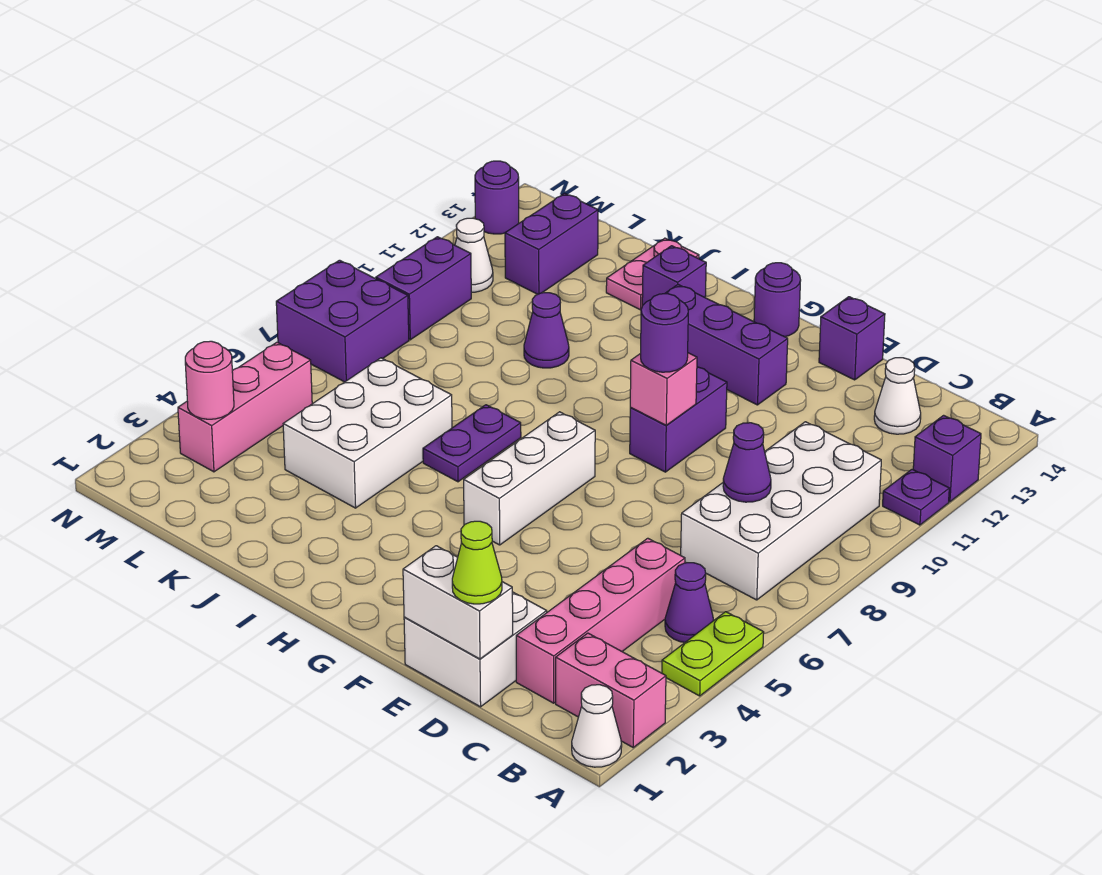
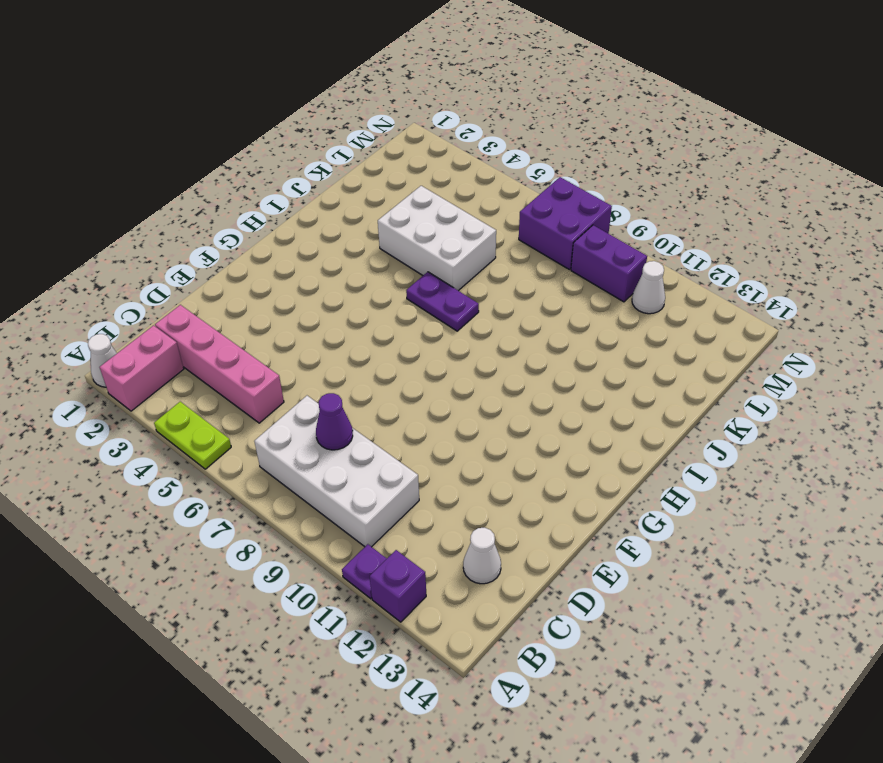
none -> purple cone B5 level 1
none -> white brick D1:E2 level 1
none -> purple brick E14 level 1
none -> purple brick F9:F10 level 1

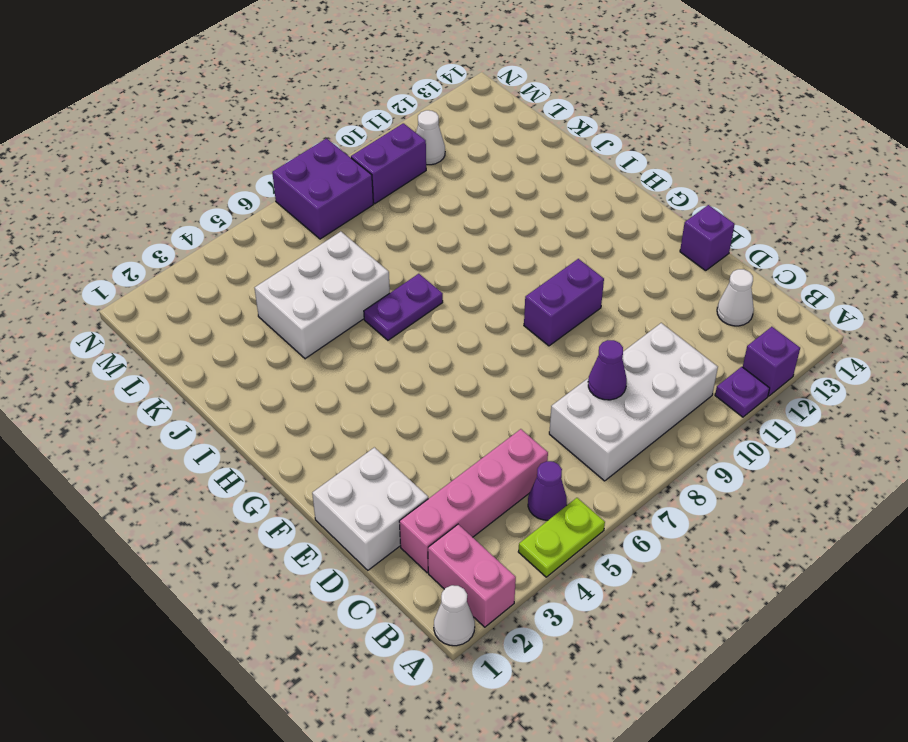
none -> purple brick F12:H12 level 1
none -> white brick G5:G7 level 1
none -> purple round brick G14 level 1
none -> purple brick I13 level 1

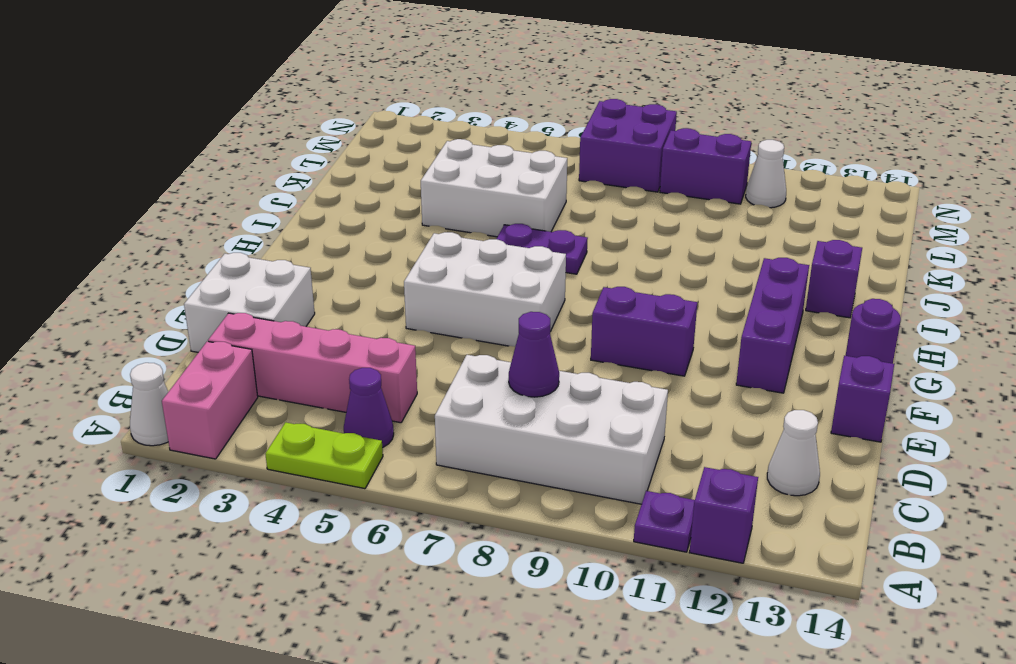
white brick F5:G7 level 1 -> white brick G5:G7 level 1
none -> purple cone J10 level 1
none -> pink plate J13:J14 level 1
none -> purple brick L12:L13 level 1
none -> pink brick M3:M5 level 1

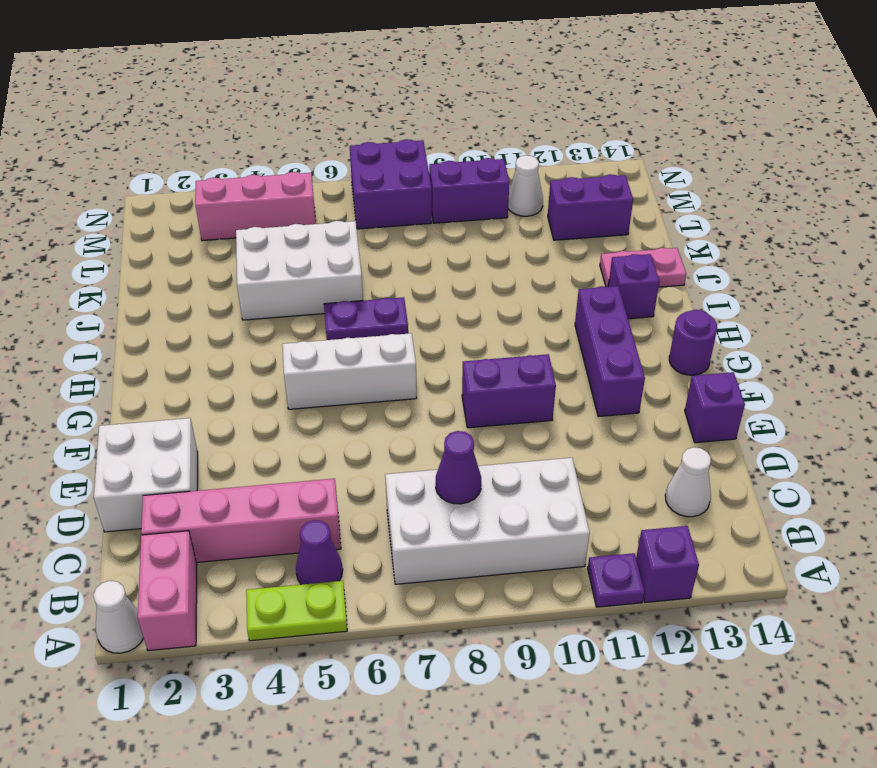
none -> purple cone J10 level 1
none -> purple round brick N13 level 1
none -> white brick D1:E1 level 2
none -> pink brick F9 level 2

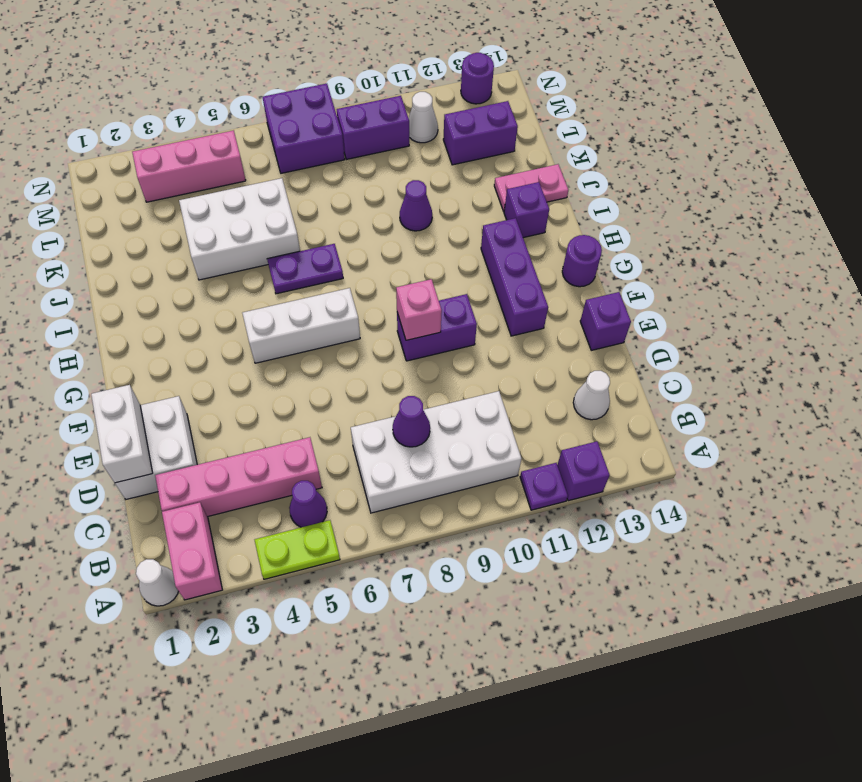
none -> pink round brick M3 level 2
none -> lime cone D1 level 3
none -> purple round brick F9 level 3

